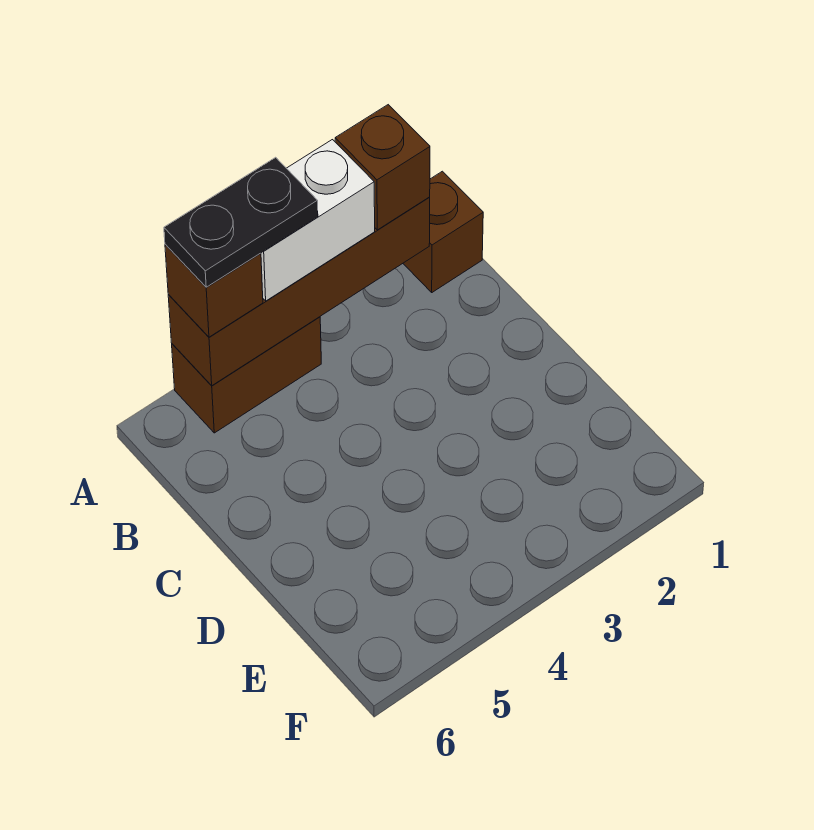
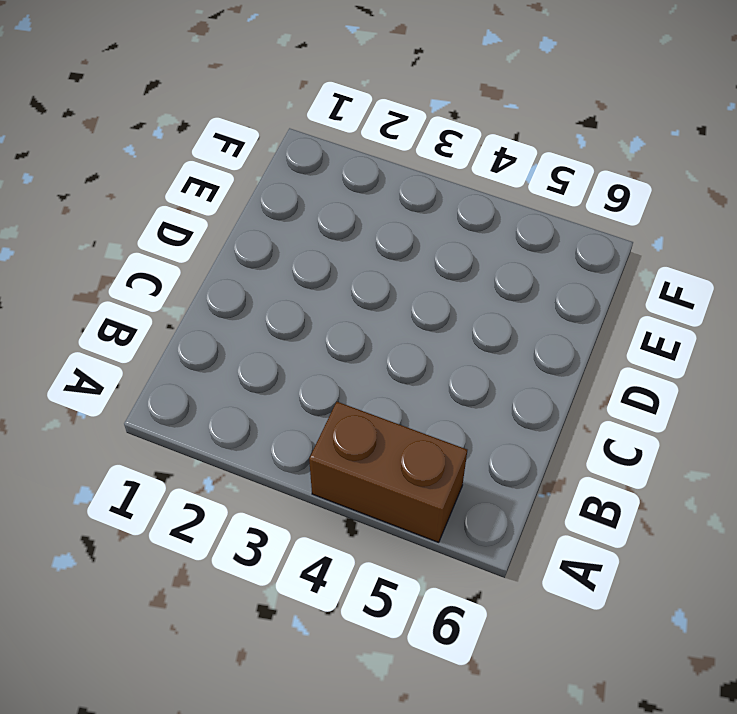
none -> brown brick A1 level 1
none -> brown brick A2:A5 level 2

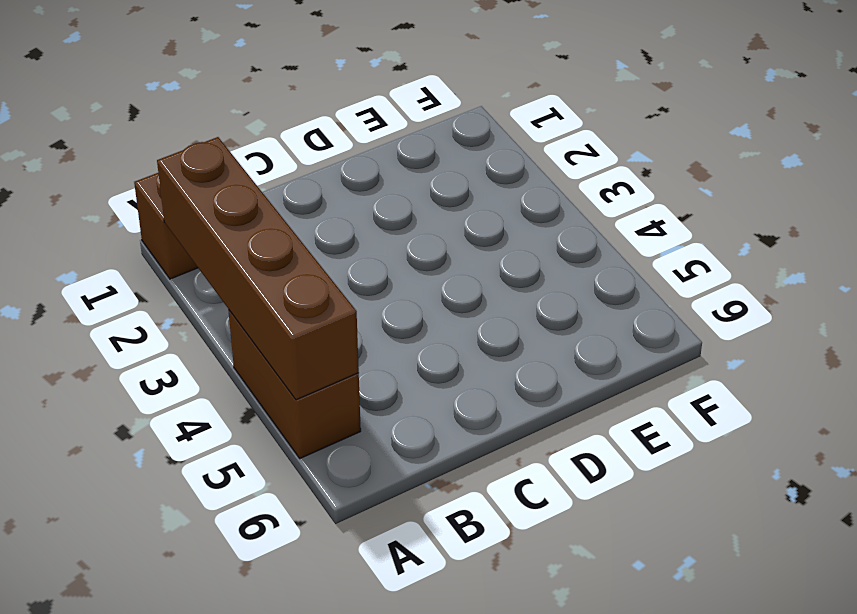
none -> brown brick A2 level 3
none -> white brick A3:A4 level 3

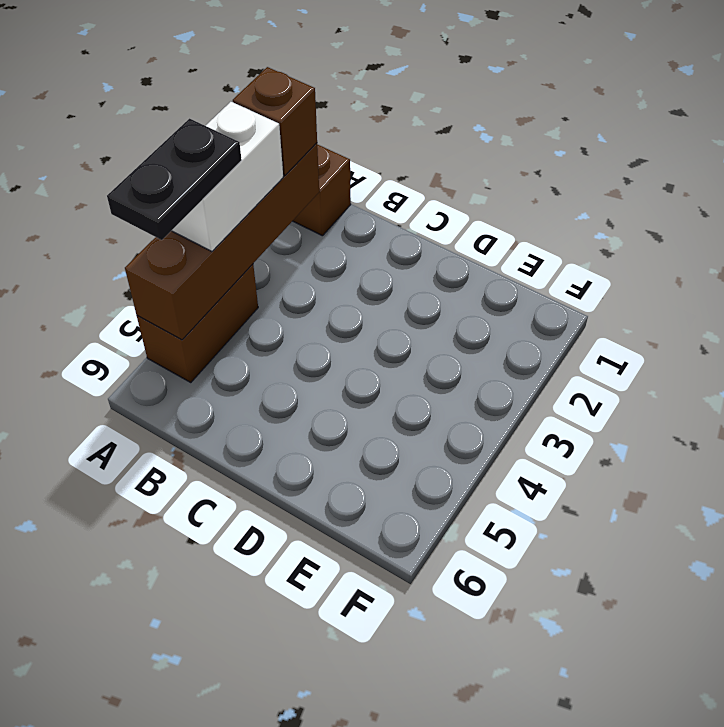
none -> brown brick A5 level 3

